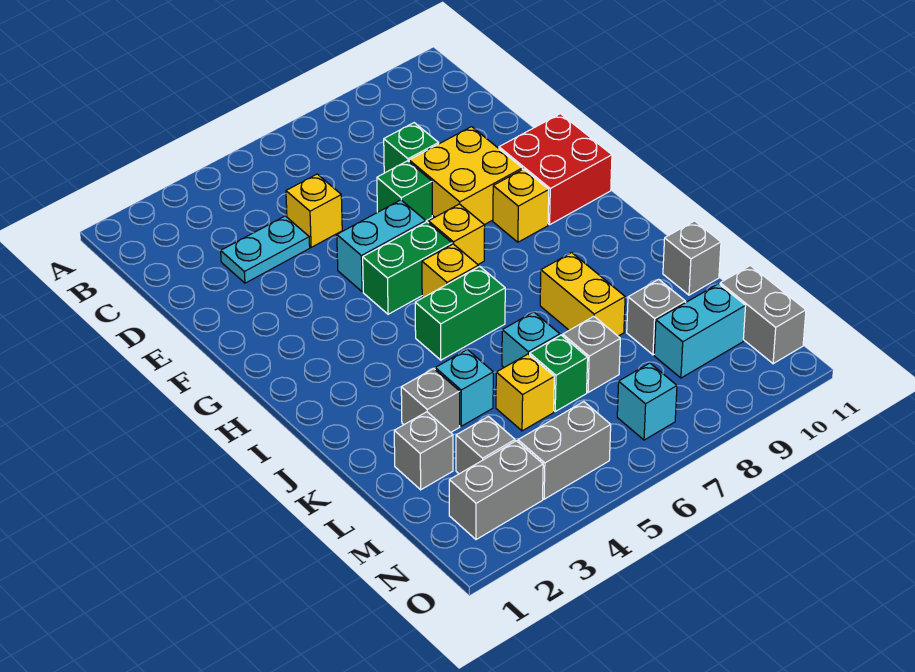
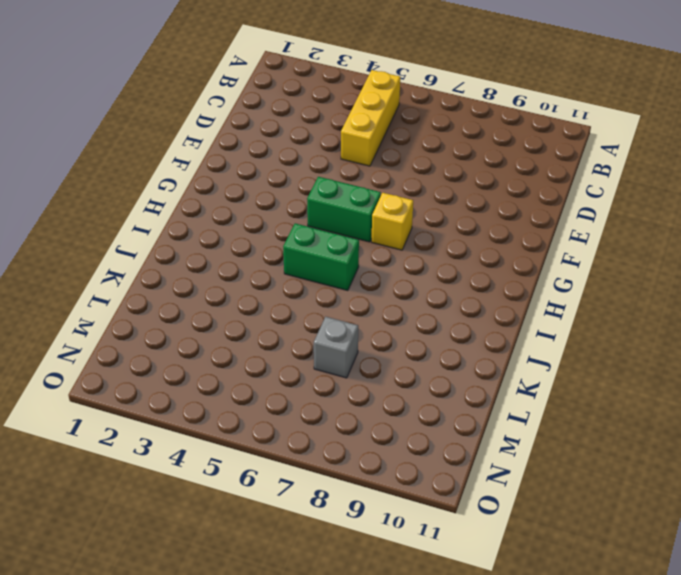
yellow brick B5:D5 level 1 -> yellow brick D5 level 1
none -> cyan plate D3:D4 level 1
none -> green brick D8 level 1
none -> green brick E7 level 1

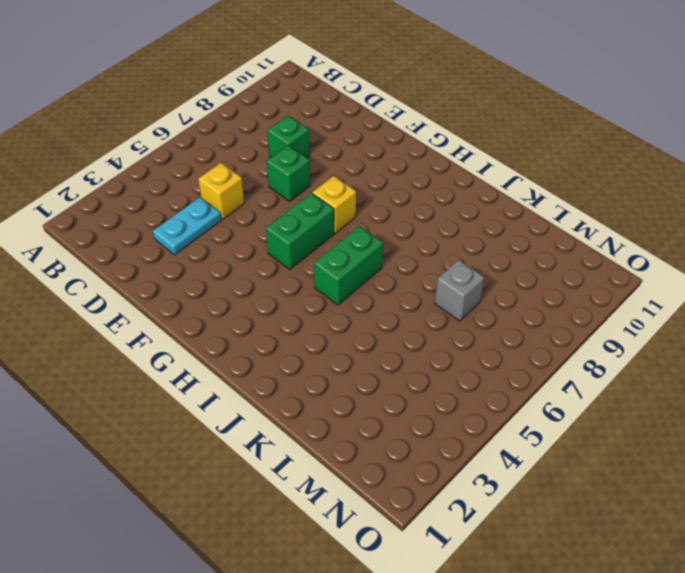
none -> yellow brick E8:F9 level 1
none -> cyan brick F5:F6 level 1
none -> red brick F10:G11 level 1

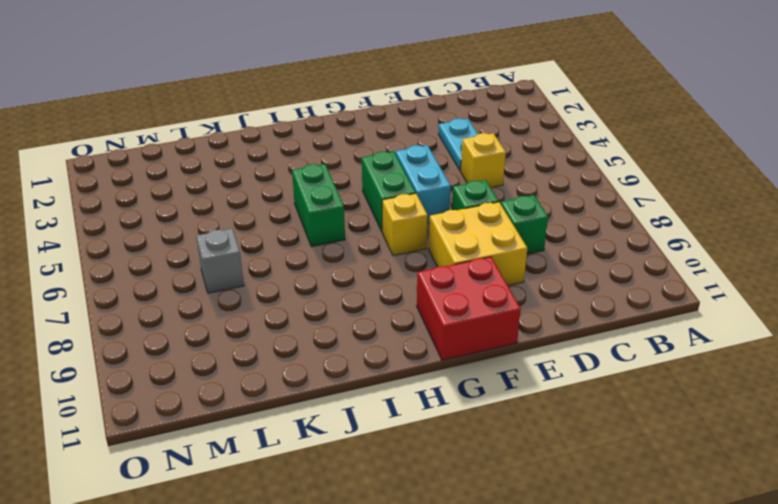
none -> yellow brick G9 level 1
none -> yellow brick H6 level 1
none -> yellow brick J8:K8 level 1

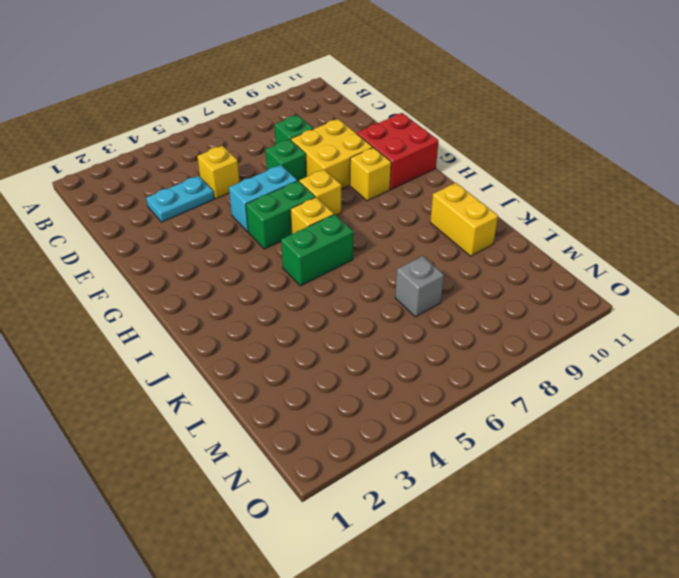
yellow brick J10:K10 level 1 -> yellow brick J8:K8 level 1
none -> grey brick K3 level 1
none -> cyan brick K4 level 1
none -> cyan brick K6 level 1

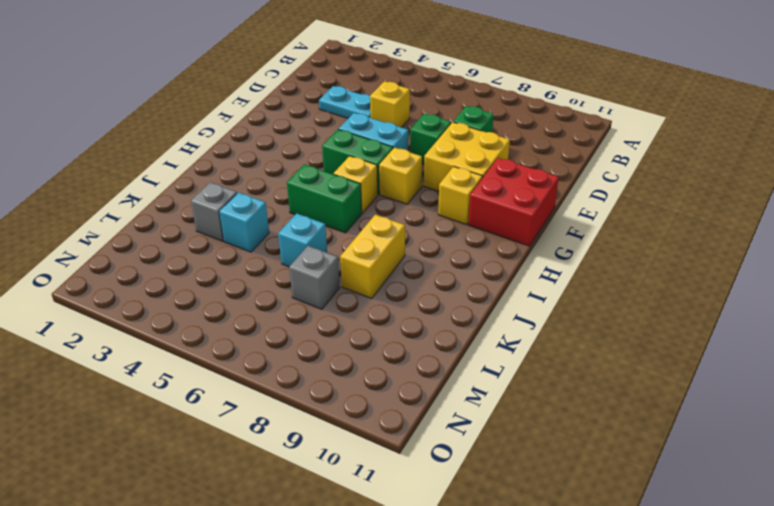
none -> grey brick K11 level 1
none -> grey brick L2 level 1
none -> yellow brick L5 level 1

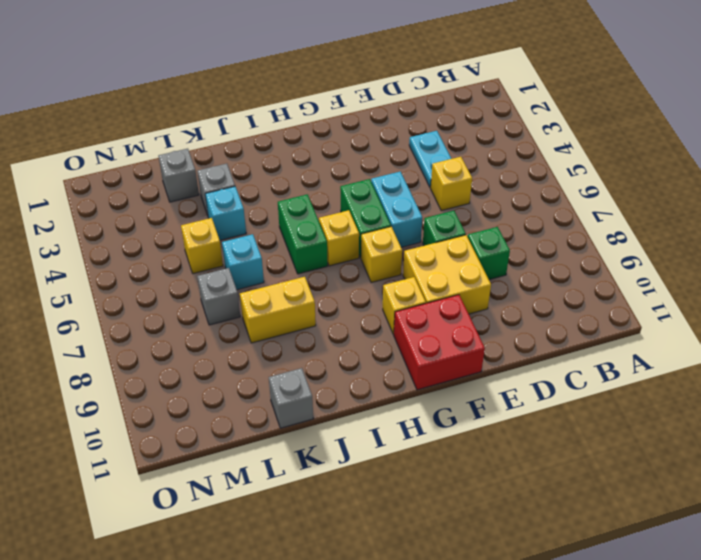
none -> green brick L6 level 1
none -> grey brick L9 level 1
none -> grey brick M3 level 1

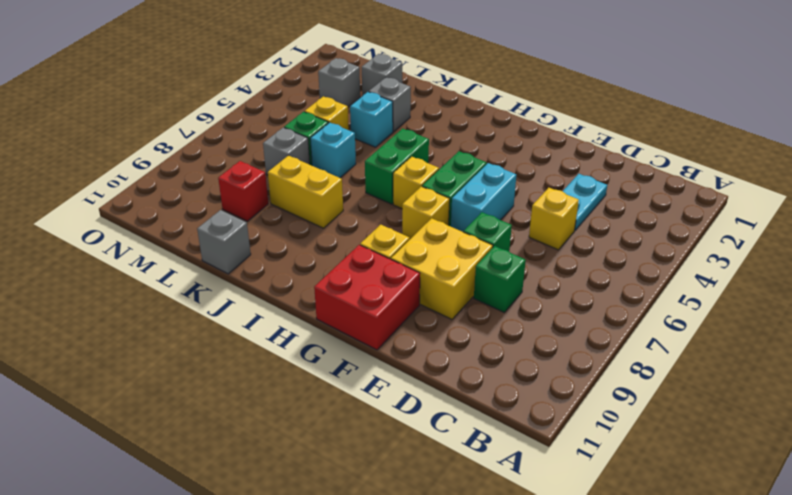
red brick L9 level 1 -> grey brick L9 level 1
none -> cyan brick M9:M10 level 1
none -> grey brick M11:N11 level 1
none -> grey brick N2:N3 level 1

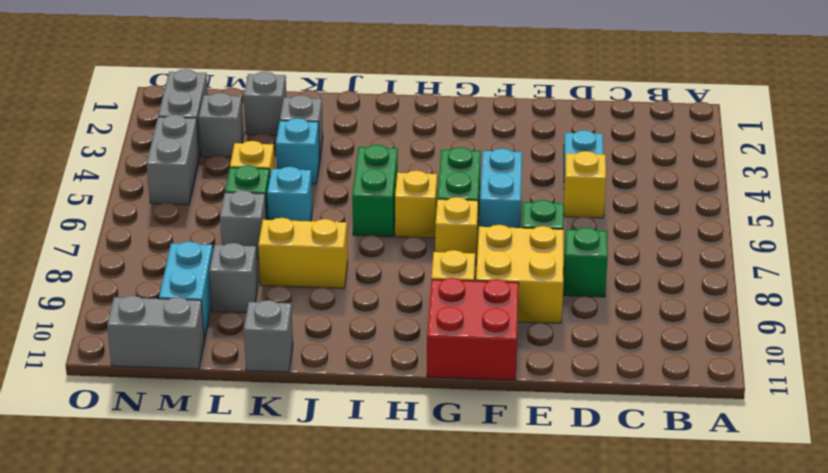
none -> cyan brick N7 level 1

